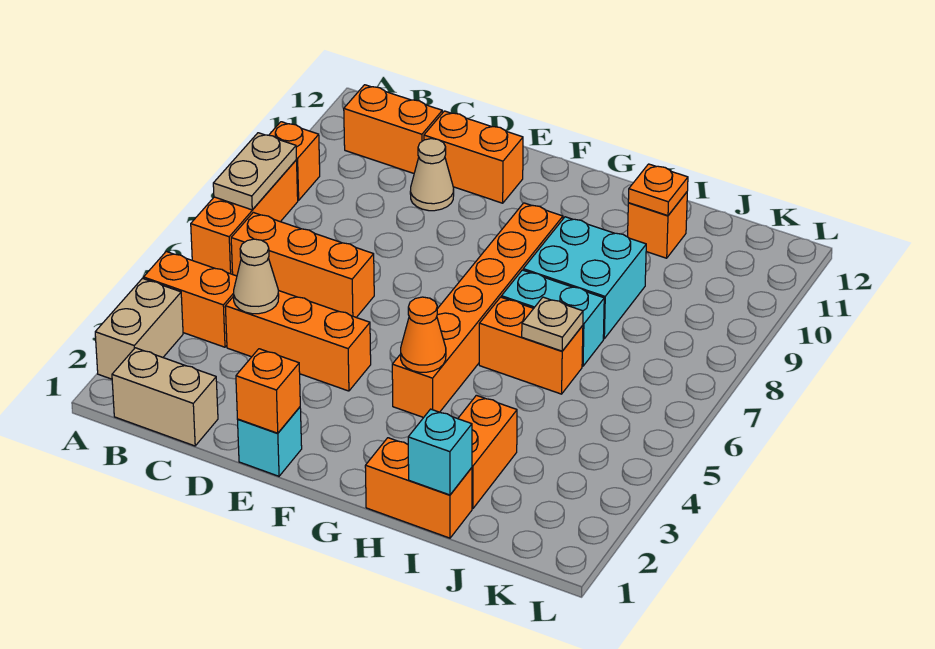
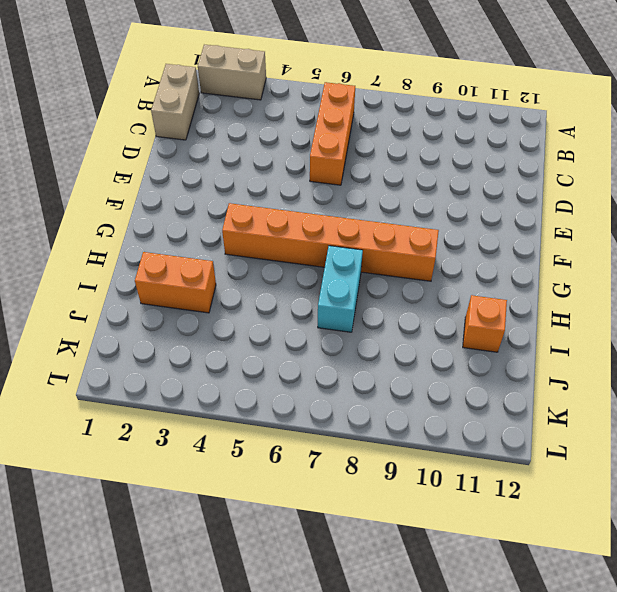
none -> orange brick A4:B4 level 1
none -> orange brick A6:A8 level 1
none -> orange brick A9 level 1

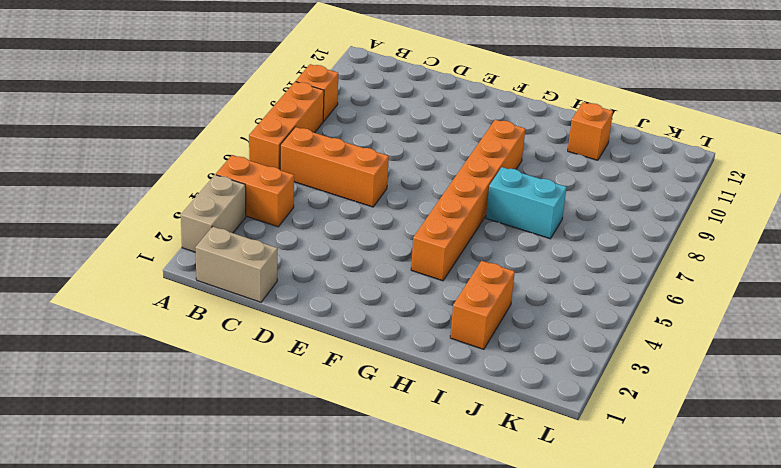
none -> orange brick B11:C11 level 1
none -> orange brick C4:E4 level 1
none -> tan cone D10 level 1

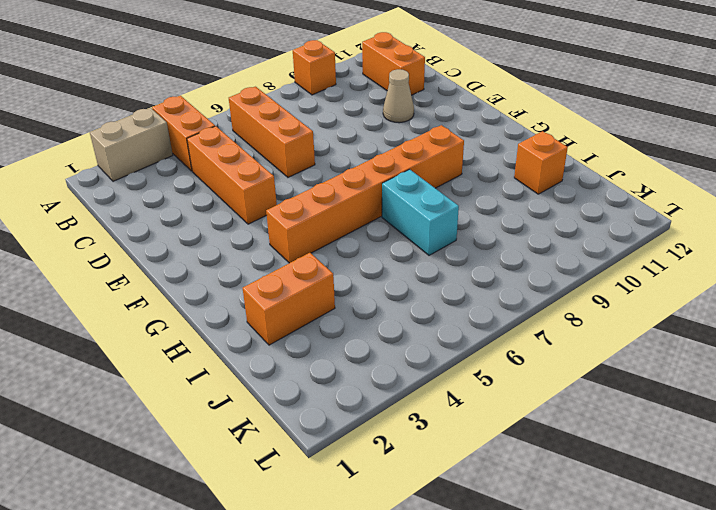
none -> orange brick A6:A8 level 1
none -> tan brick B1:C1 level 1
none -> orange brick D11:E11 level 1

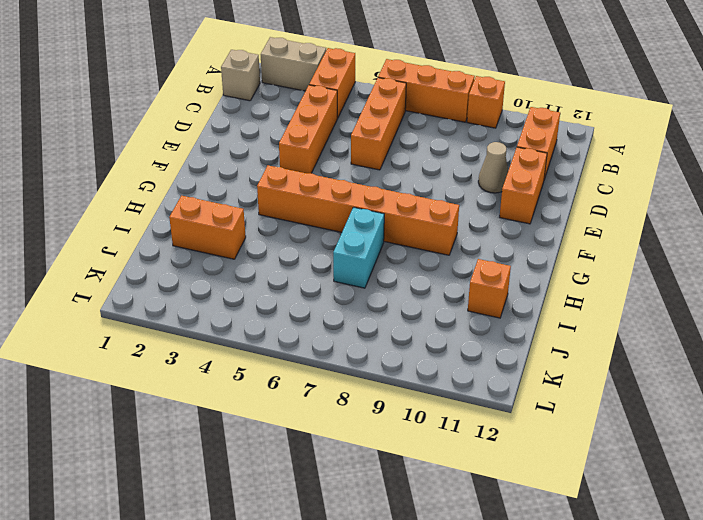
tan brick B1 level 1 -> tan brick B1:C1 level 1
none -> cyan brick E1 level 1
none -> orange brick H1:I1 level 1
none -> orange brick H6:I6 level 1

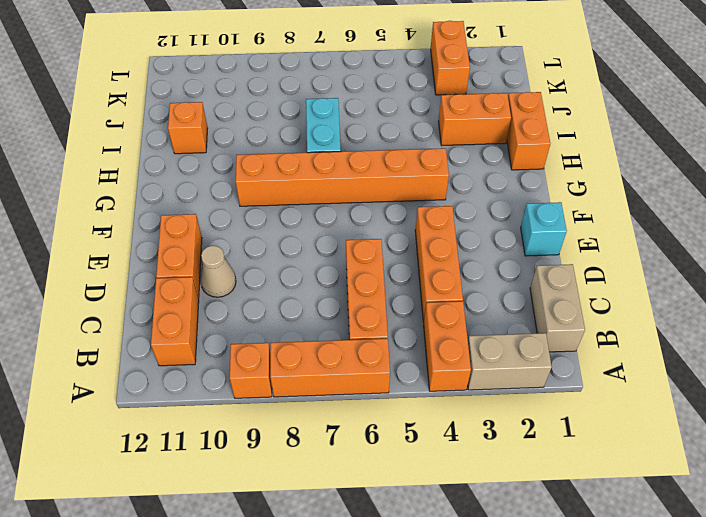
orange brick K3:L3 level 1 -> orange brick H6:I6 level 1
none -> cyan brick H8:I9 level 1
none -> tan plate A7:A8 level 2
none -> tan cone C4 level 2

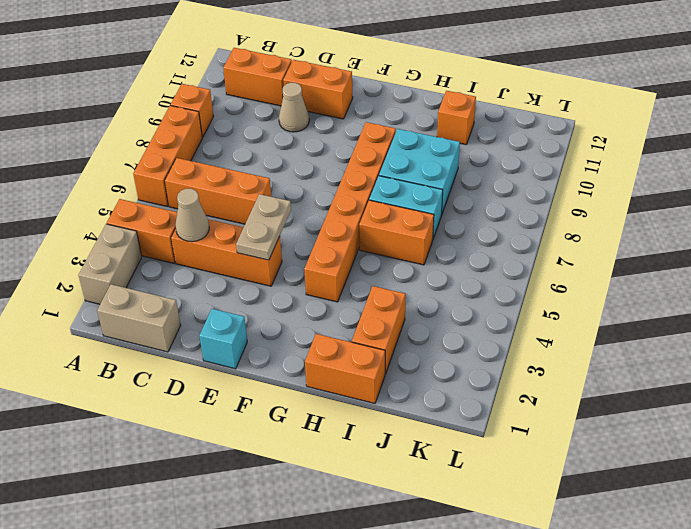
tan plate E4:E5 level 2 -> tan plate A7:A8 level 2
none -> orange brick E1 level 2
none -> orange cone G4 level 2
none -> cyan brick I1 level 2

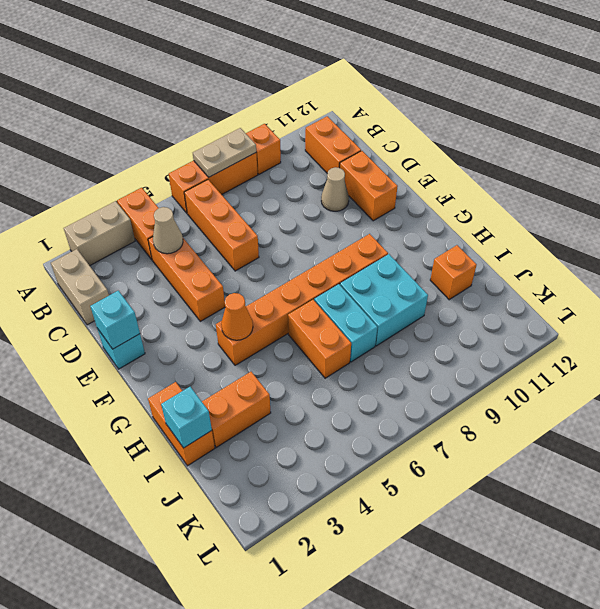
cyan brick E1 level 2 -> orange brick E1 level 2
none -> tan plate I6 level 2
none -> orange plate I11 level 2

